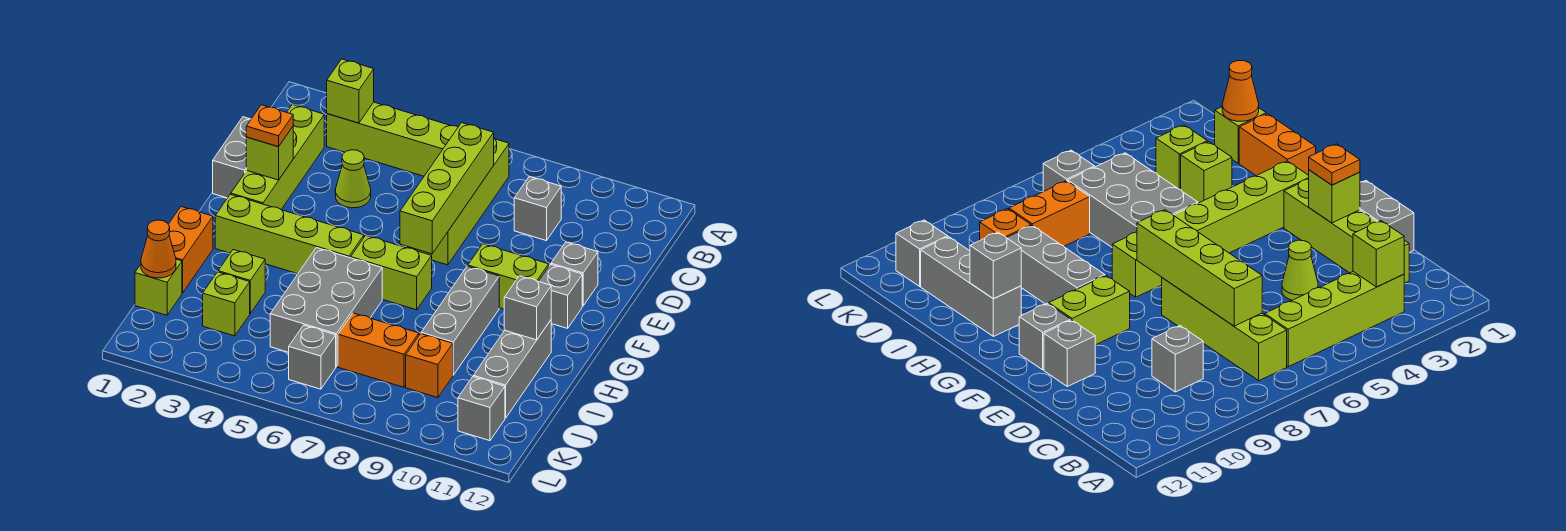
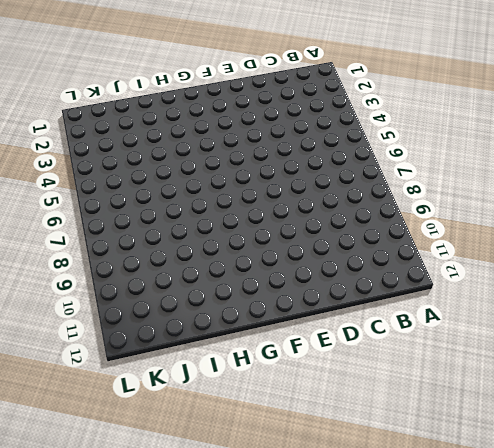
none -> lime brick B3:B6 level 1
none -> lime brick B7:E7 level 1
none -> lime brick C2:F2 level 1

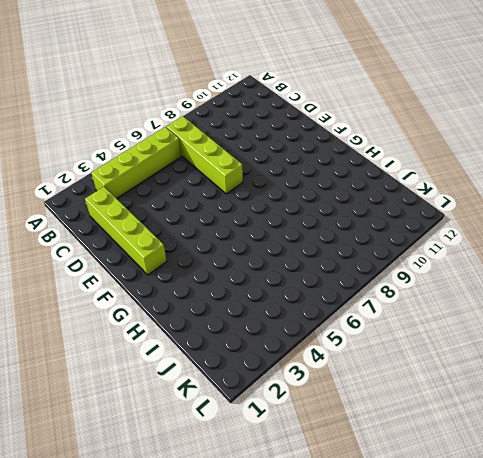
none -> grey brick C9 level 1
none -> grey brick D1:E1 level 1
none -> lime cone D4 level 1

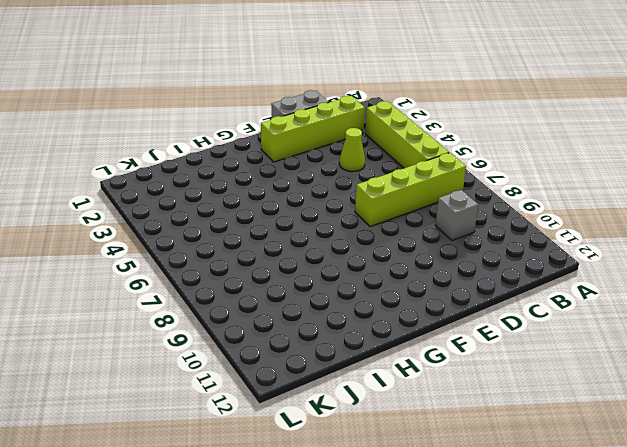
none -> grey brick E11 level 1
none -> lime brick F9:F10 level 1
none -> grey brick F11 level 1

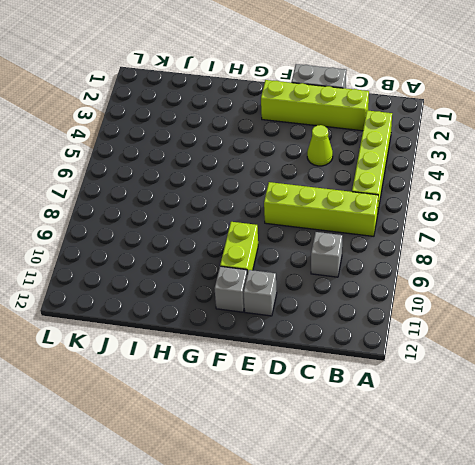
none -> lime brick G2:G5 level 1
none -> lime brick G6:G7 level 1
none -> grey brick G9:I9 level 1

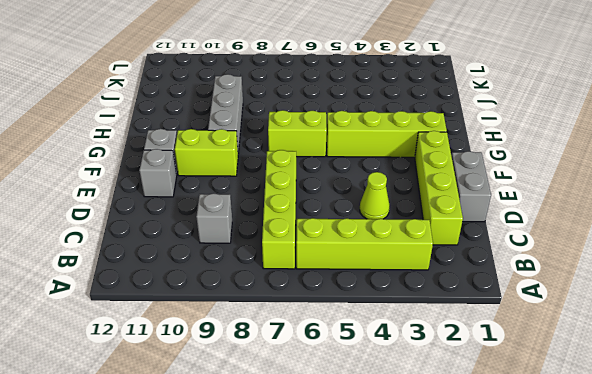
none -> orange brick H1:I1 level 1
none -> grey brick H5:J6 level 1
none -> grey brick H11:J11 level 1

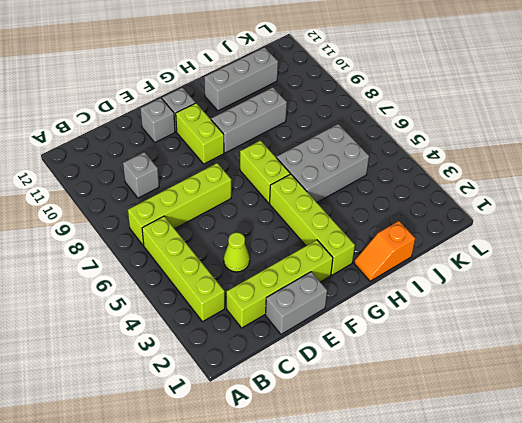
orange slope H1:I1 level 1 top I -> orange brick H1:I1 level 1
none -> lime brick I3 level 1
none -> lime brick J1 level 1
none -> lime brick J3 level 1

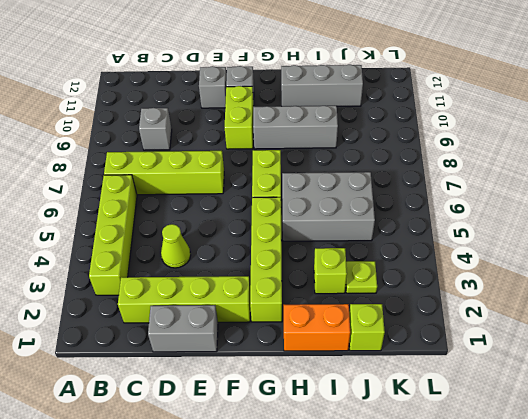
lime plate J3 level 1 -> lime brick J3 level 1
none -> orange brick J7:J8 level 1
none -> orange brick J9 level 1
none -> grey brick K6 level 1

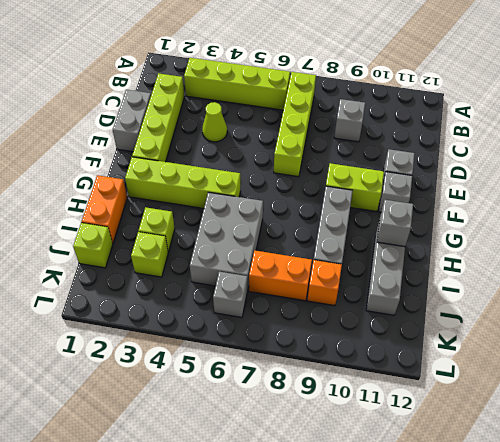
none -> lime brick G6:G7 level 1
none -> grey brick K11 level 1
none -> lime brick B3 level 2

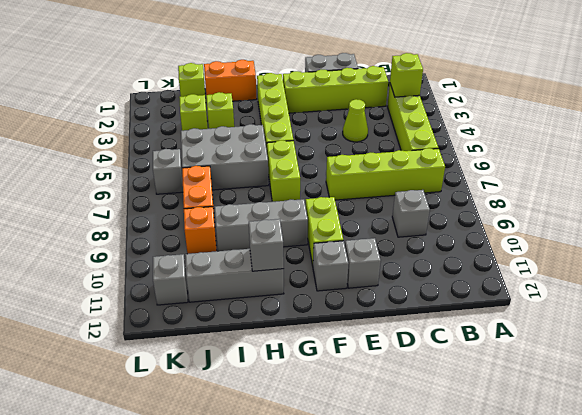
none -> lime brick C7:F7 level 2
none -> lime brick E2 level 2
none -> orange cone J1 level 2

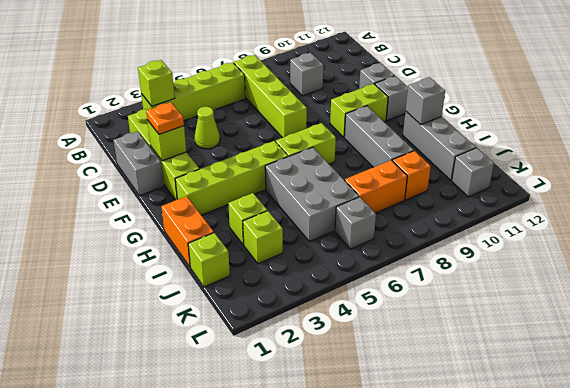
none -> lime brick C7:F7 level 2
none -> orange cone J1 level 2

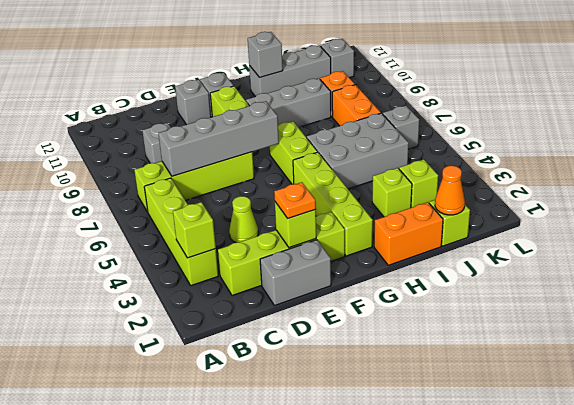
grey brick C7:F7 level 2 -> lime brick C7:F7 level 2

